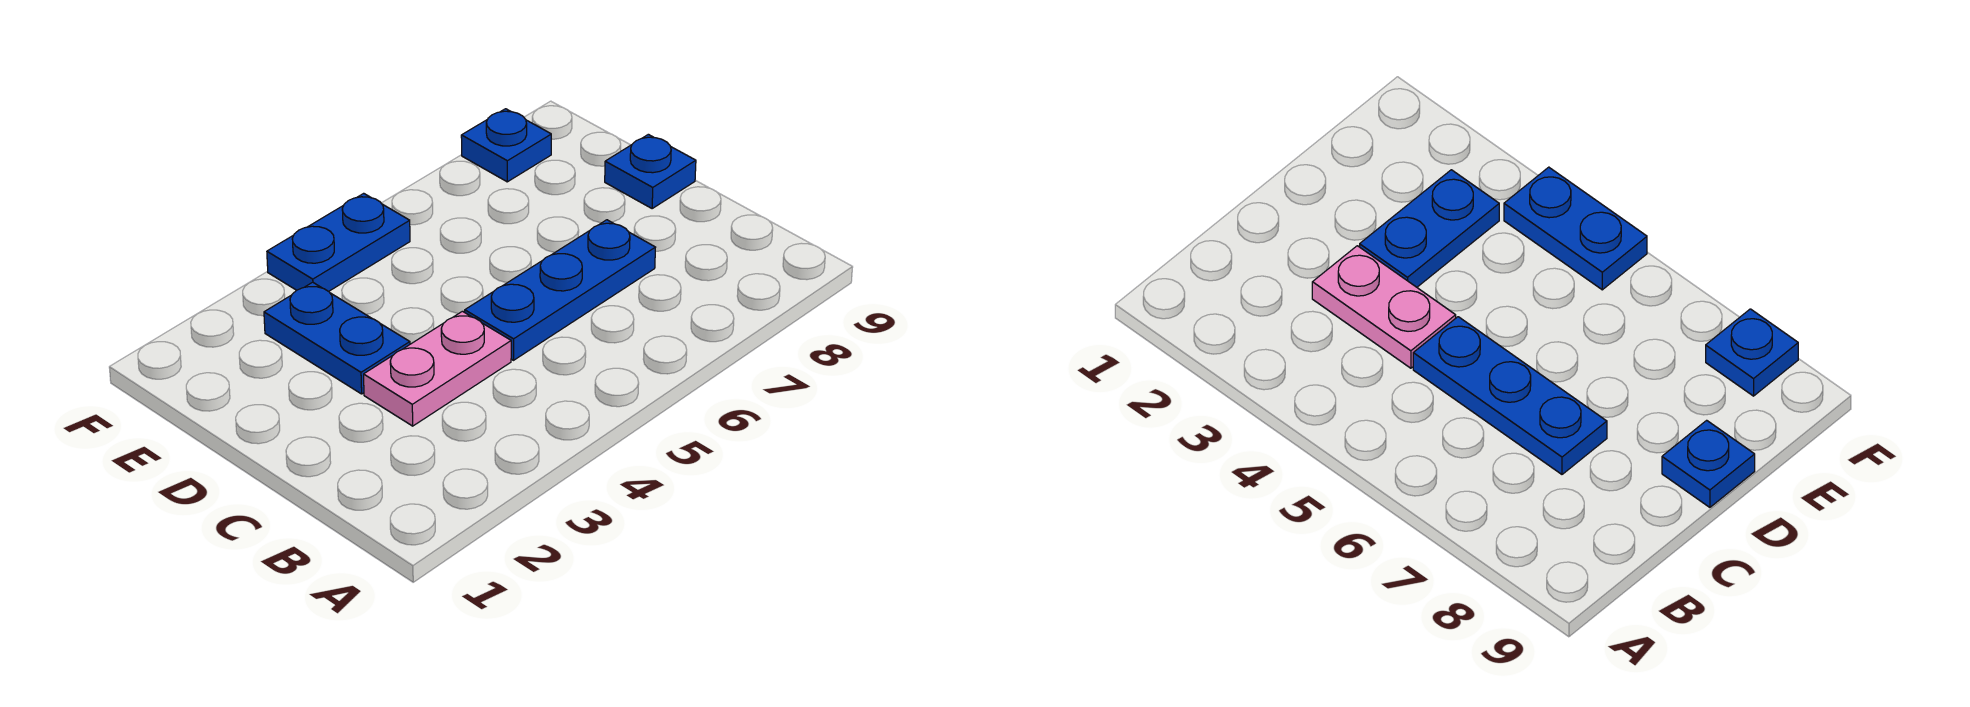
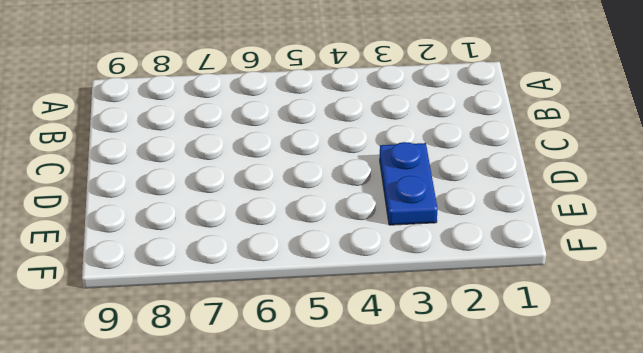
none -> pink plate C3:C4 level 1
none -> blue plate C5:C7 level 1

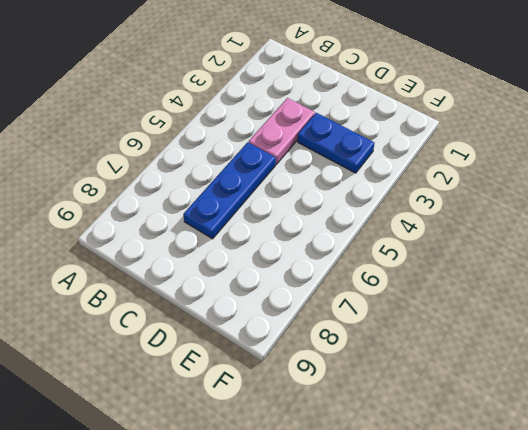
none -> blue plate D9 level 1
none -> blue plate F4:F5 level 1

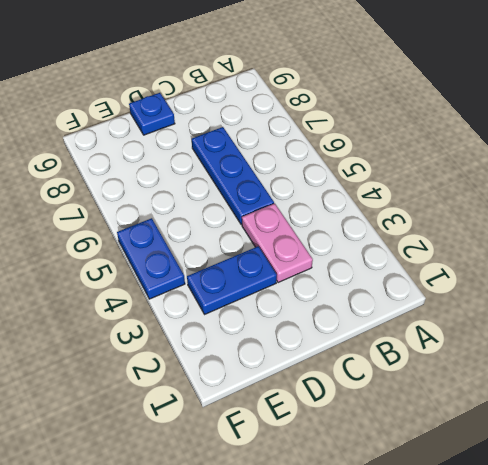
none -> blue plate F8 level 1

